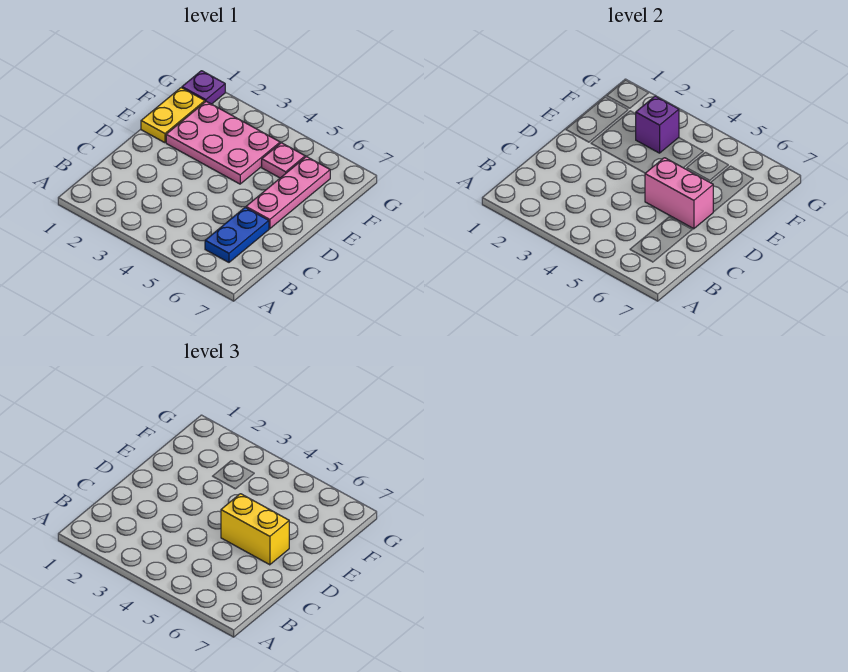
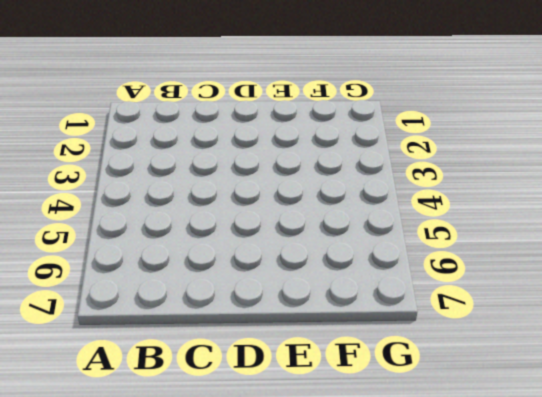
none -> blue plate B6:C6 level 1
none -> pink plate D6:F6 level 1

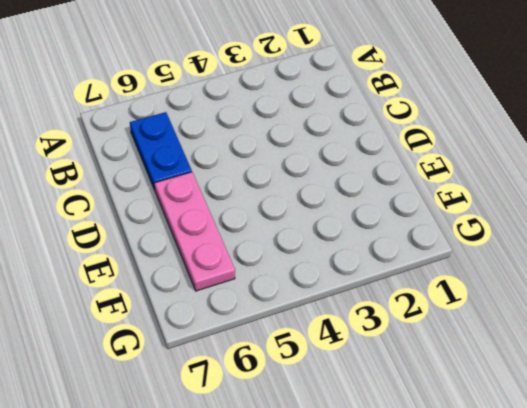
none -> yellow plate E1:F1 level 1
none -> pink plate E2:F4 level 1

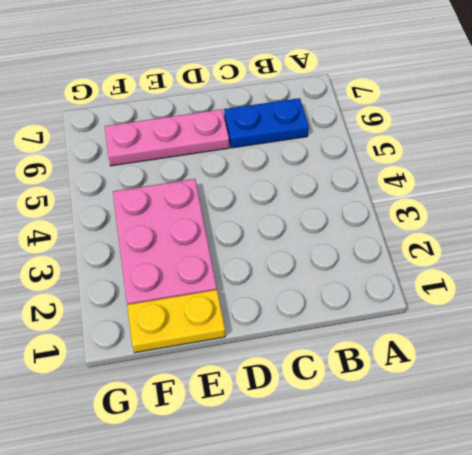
none -> pink plate F5 level 1
none -> purple plate G1 level 1

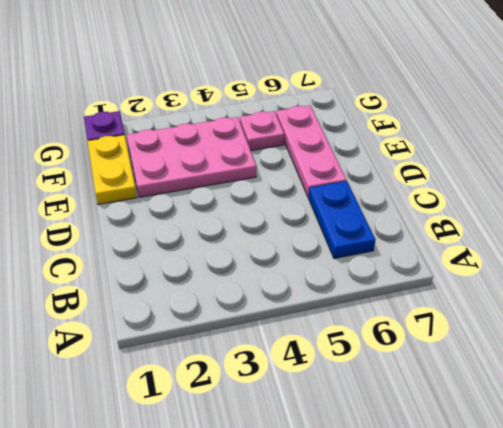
none -> pink brick D5:D6 level 2
none -> purple brick F3 level 2

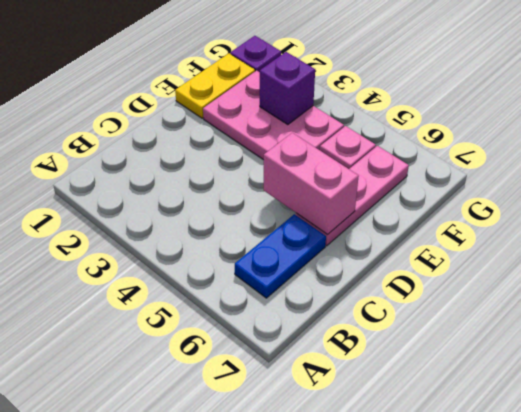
none -> yellow brick D5:D6 level 3

